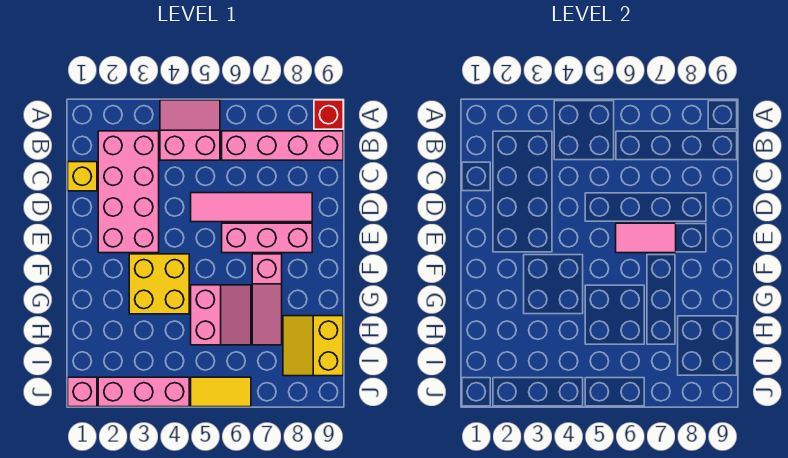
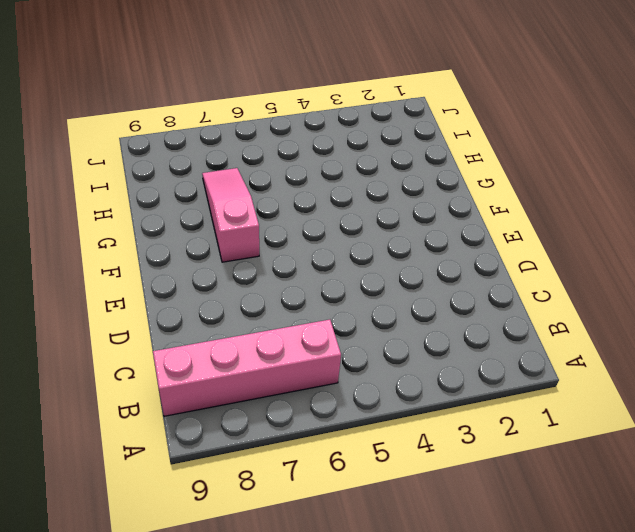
none -> pink slope A4:B5 level 1 top B
none -> red brick A9 level 1
none -> pink brick B2:E3 level 1

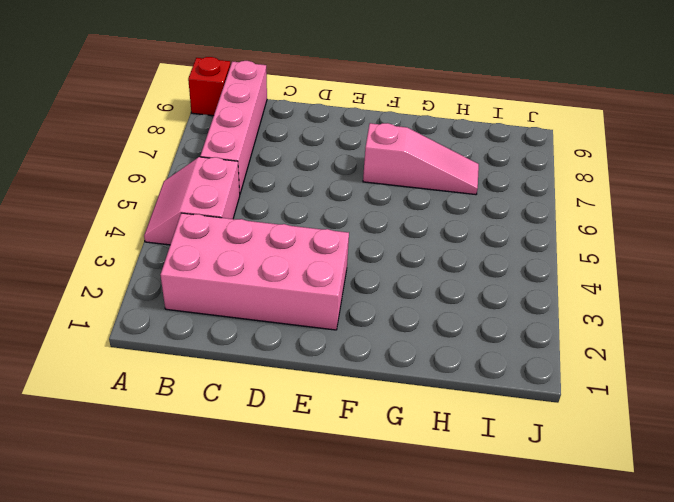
none -> yellow brick C1 level 1
none -> pink tile D5:D8 level 1
none -> pink brick E6:E8 level 1

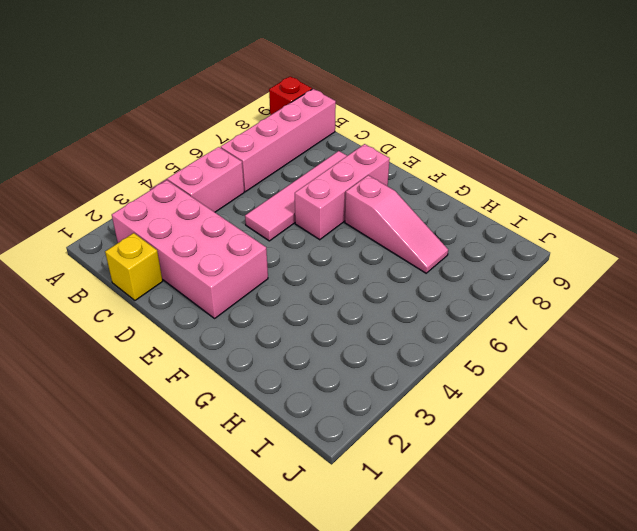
none -> yellow brick F3:G4 level 1
none -> pink slope G5:H6 level 1 top 5
none -> yellow slope H8:I9 level 1 top 9

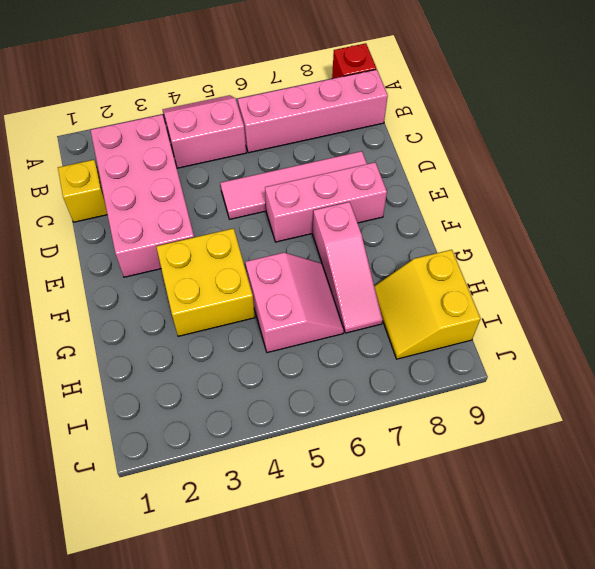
none -> pink brick J1 level 1
none -> pink brick J2:J4 level 1
none -> yellow tile J5:J6 level 1

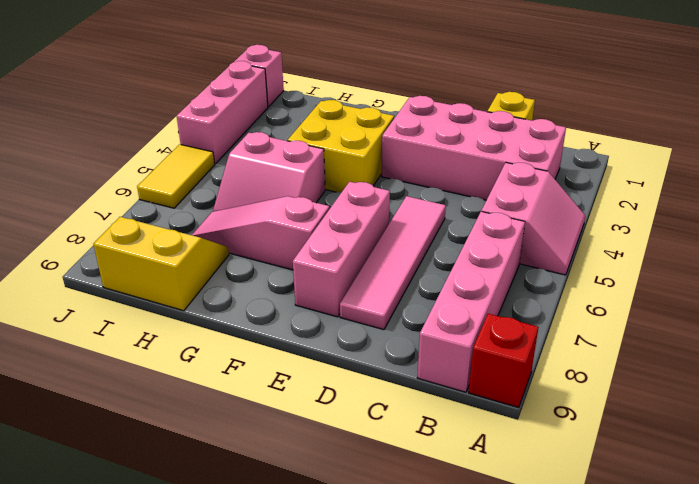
none -> pink tile E6:E7 level 2

